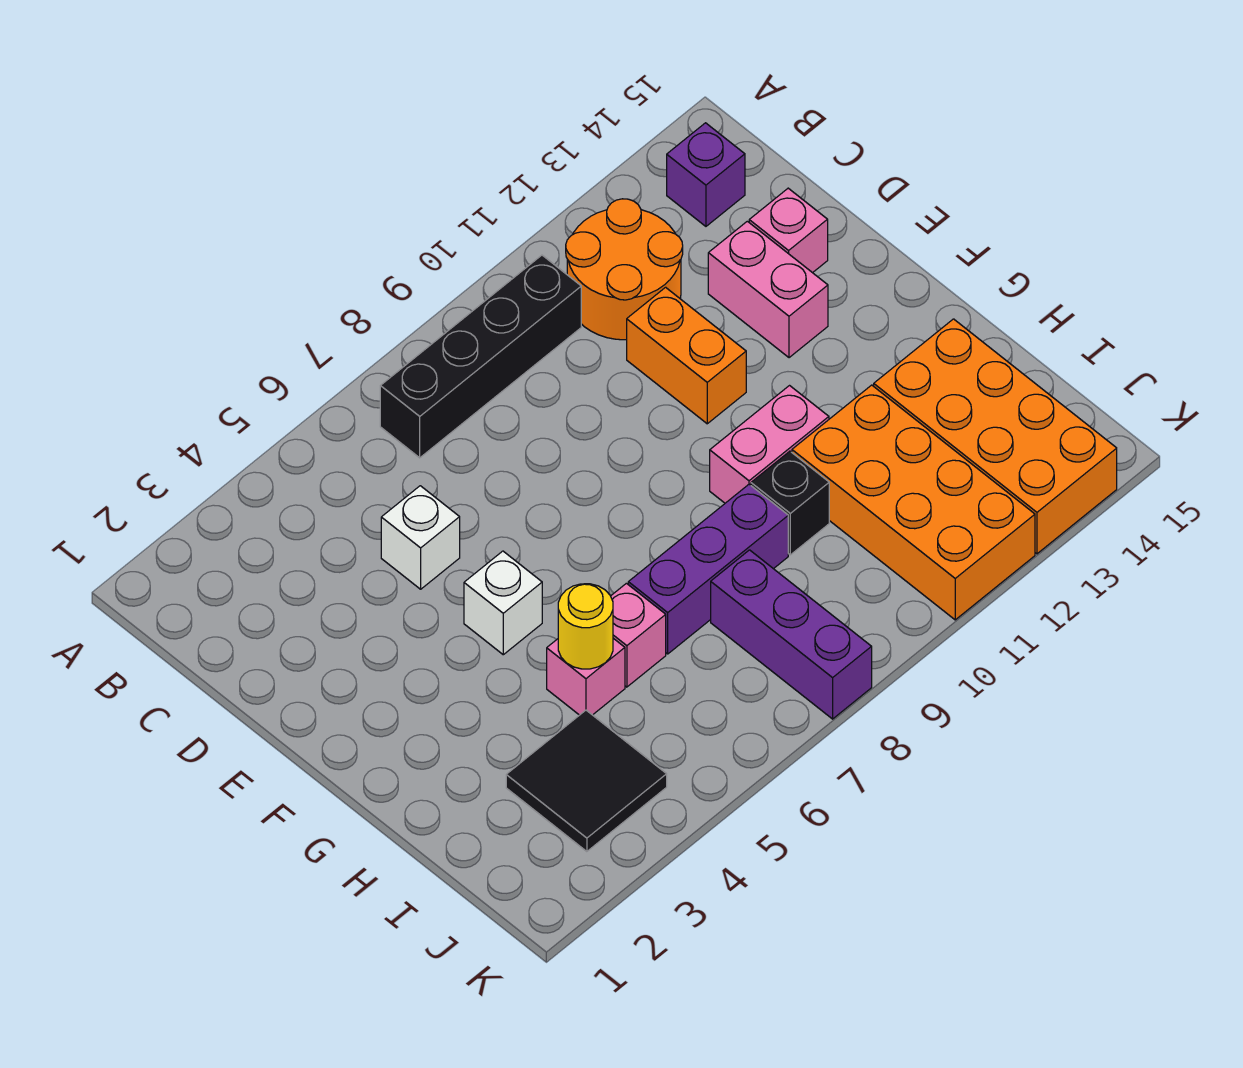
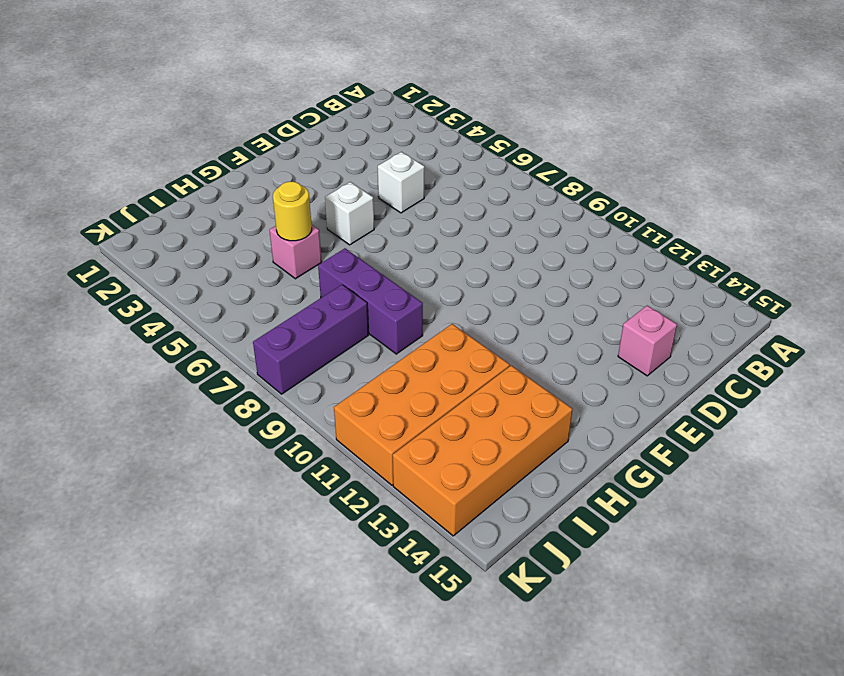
none -> black brick B7:B10 level 1
none -> orange round brick B11:C12 level 1
none -> purple brick B14 level 1

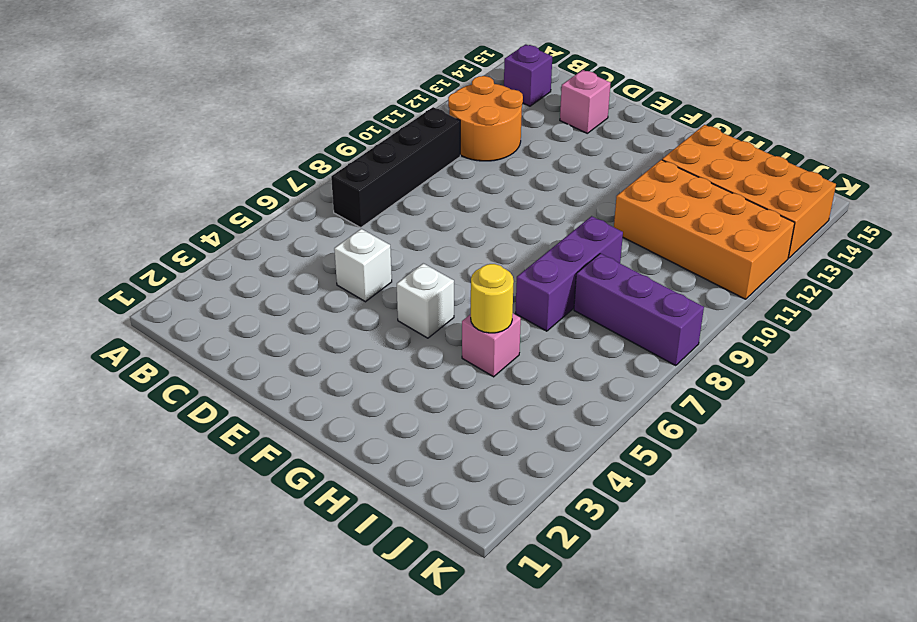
none -> orange brick D11:E11 level 1
none -> pink brick D13:E13 level 1
none -> pink brick G10:G11 level 1

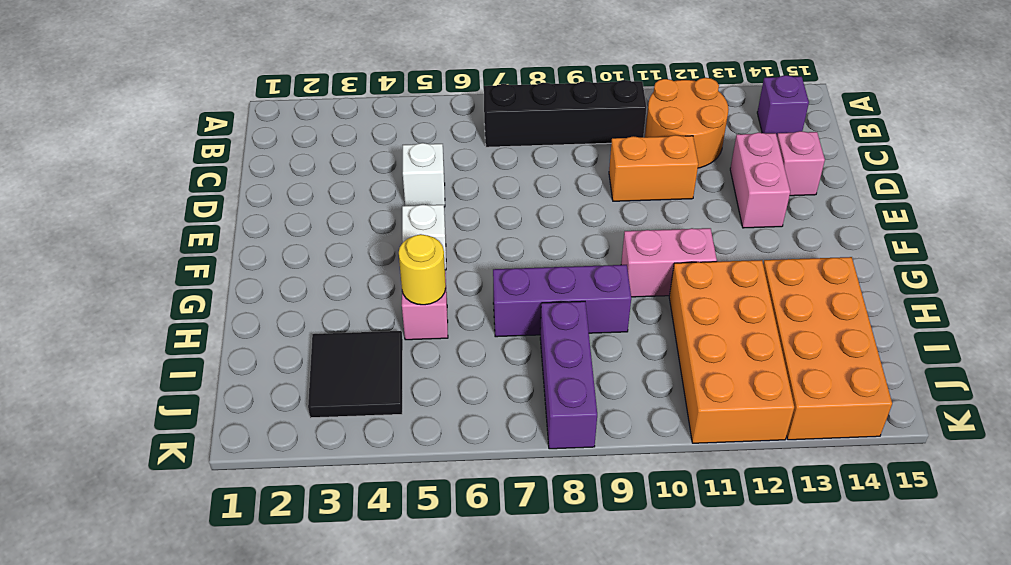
orange brick D10:D11 level 1 -> orange brick D11:E11 level 1
none -> pink brick H6 level 1
none -> black brick H10 level 1

